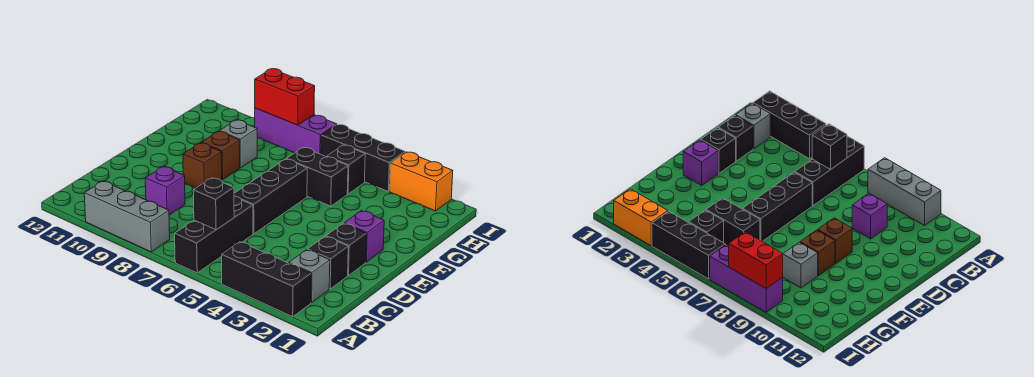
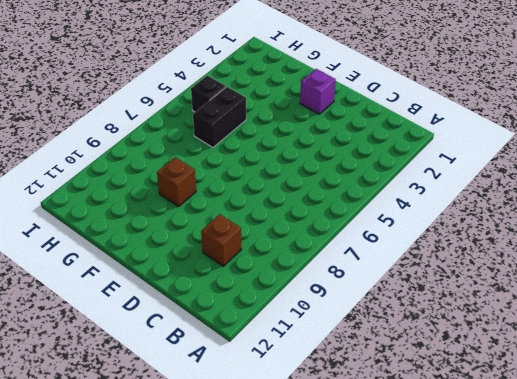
brown brick C10 level 1 -> brown brick E9 level 1
none -> black brick A2:A4 level 1
none -> black brick A6:C6 level 1
none -> grey brick A8:A10 level 1

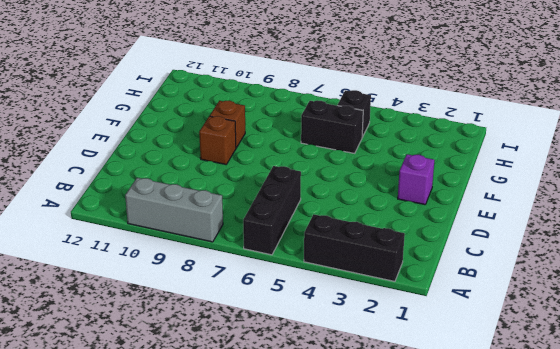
none -> grey brick B2 level 1
none -> black brick C2 level 1
none -> purple brick C9 level 1

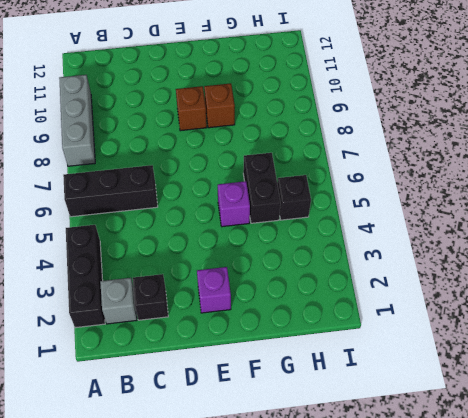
purple brick F5 level 1 -> purple brick C9 level 1
none -> black brick D2 level 1
none -> black brick D6:F6 level 1
none -> grey brick G9 level 1

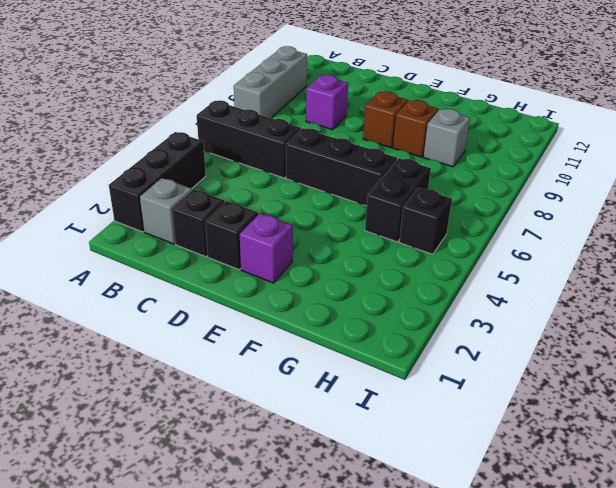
none -> orange brick I2:I3 level 1
none -> black brick I4:I6 level 1
none -> purple brick I7:I9 level 1

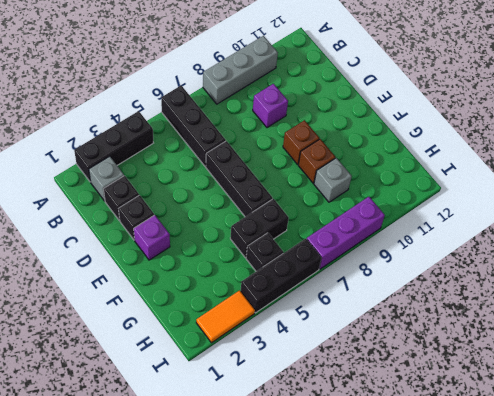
orange tile I2:I3 level 1 -> orange brick I2:I3 level 1
none -> black brick B6 level 2
none -> red brick I8:I9 level 2

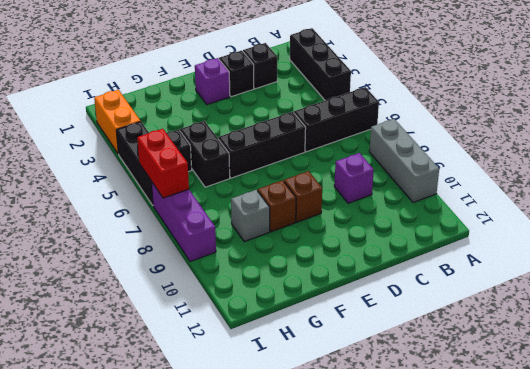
red brick I6:I7 level 2 -> red brick I8:I9 level 2
none -> grey brick B2 level 1
none -> black brick B6 level 2

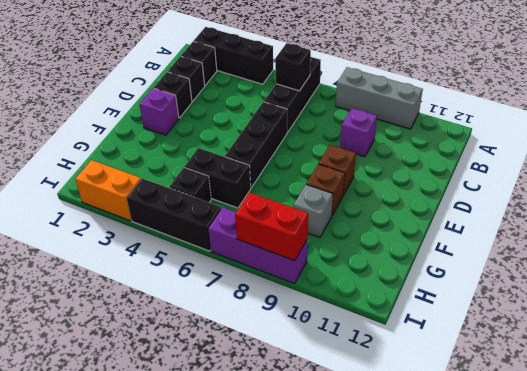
black brick B2 level 1 -> grey brick B2 level 1

